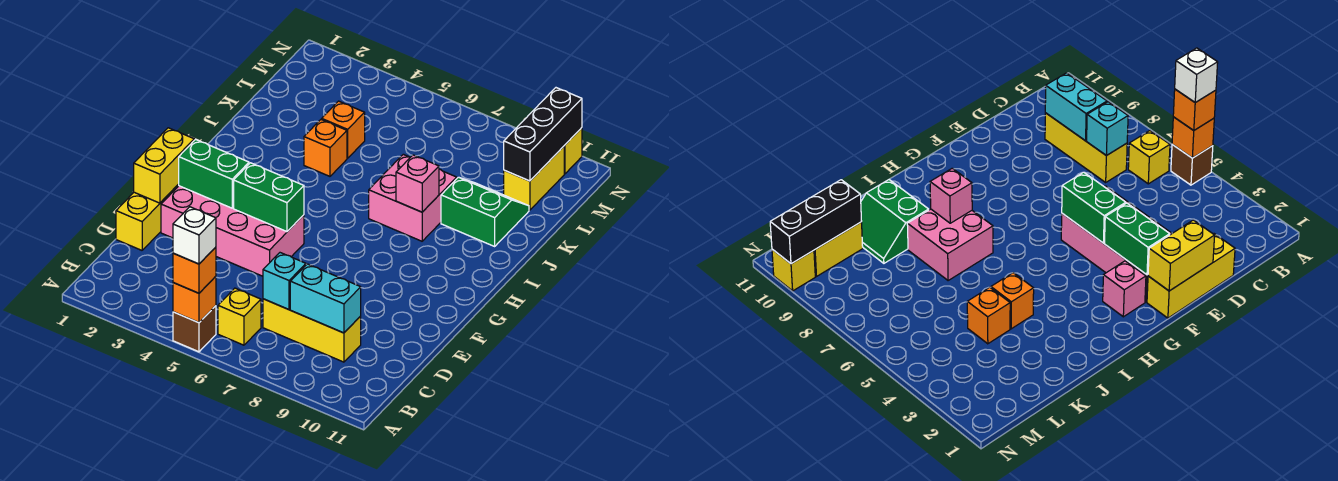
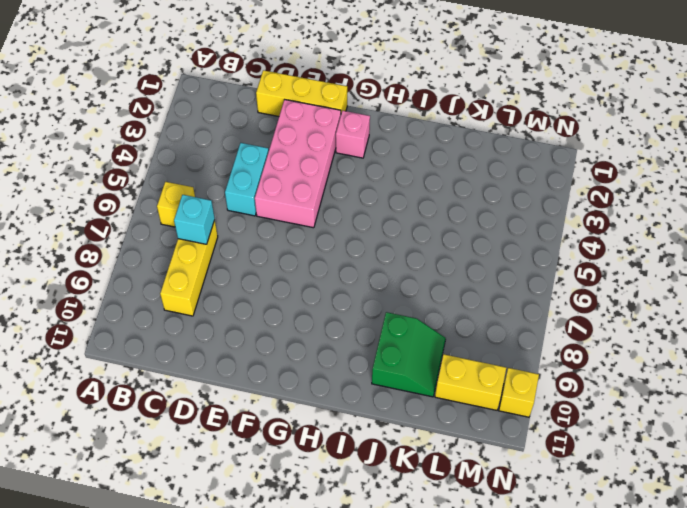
cyan brick D4:D5 level 1 -> cyan brick C8:C9 level 2
none -> brown brick A5 level 1
none -> pink brick I7:J8 level 1
none -> orange brick J4 level 1

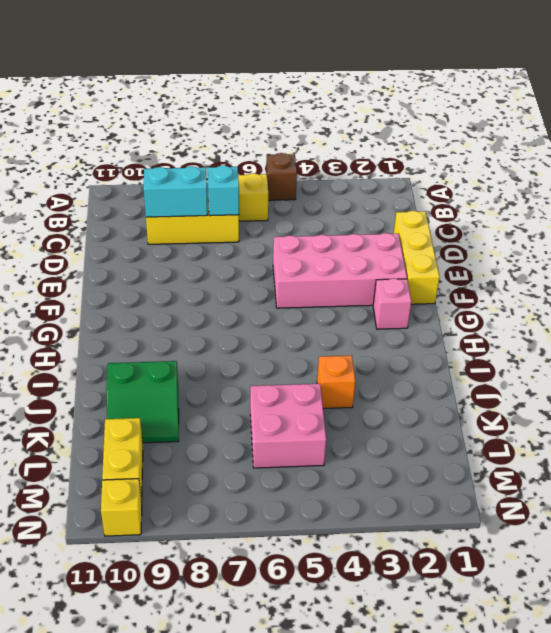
pink brick K5:L6 level 1 -> pink brick I7:J8 level 1
none -> orange brick K4 level 1
none -> orange brick A5 level 2
none -> yellow brick E1:F1 level 2

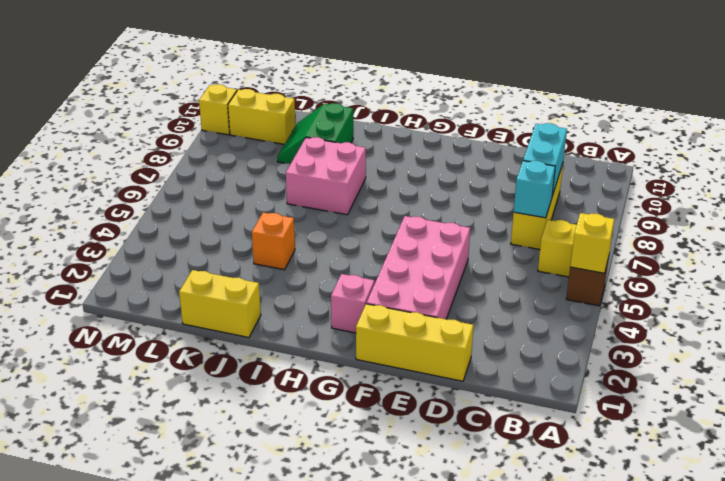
yellow brick A5 level 2 -> orange brick A5 level 2
yellow brick J1:K1 level 1 -> yellow brick E1:F1 level 2
none -> orange brick K4 level 1
none -> green brick F2:F3 level 2
none -> green brick F4:F5 level 2

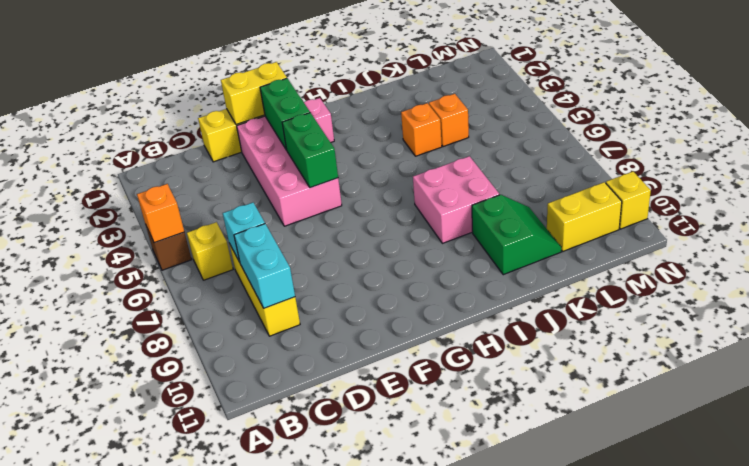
none -> pink brick I8 level 2
none -> black brick L10:N10 level 2
none -> orange brick A5 level 3

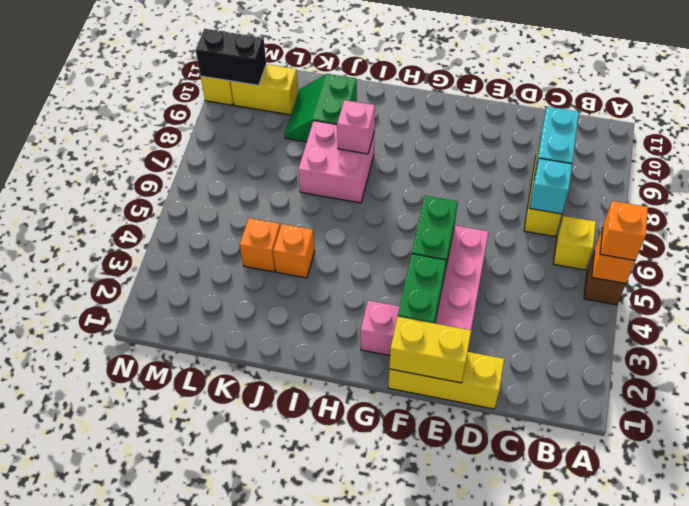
black brick M10:N10 level 2 -> black brick L10:N10 level 2
none -> white brick A5 level 4

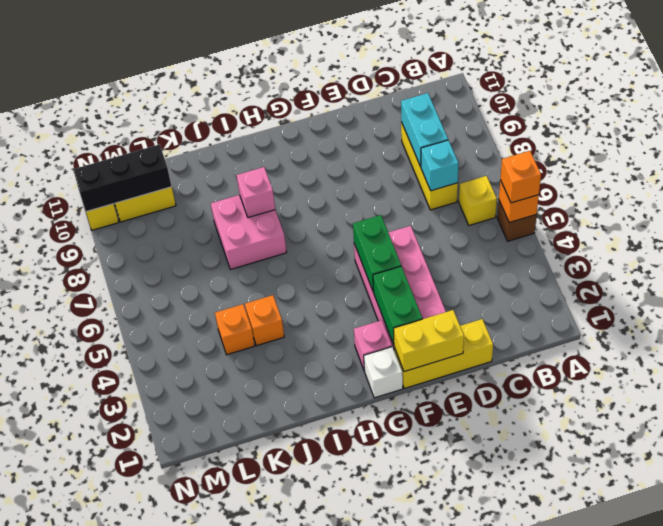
white brick G1 level 1 -> white brick A5 level 4
none -> green slope J9:K10 level 1 top J

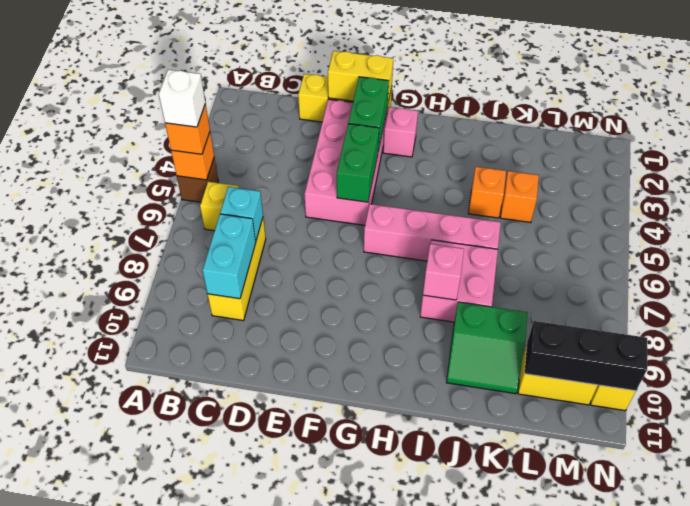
pink brick G6:J6 level 1 -> none
green slope J9:K10 level 1 top 9 -> green slope J9:K10 level 1 top J

